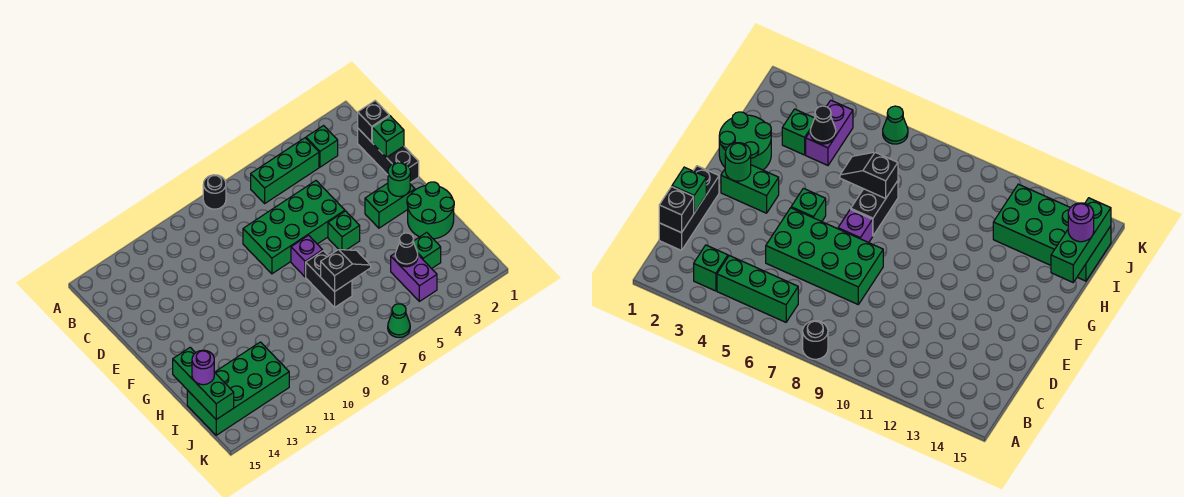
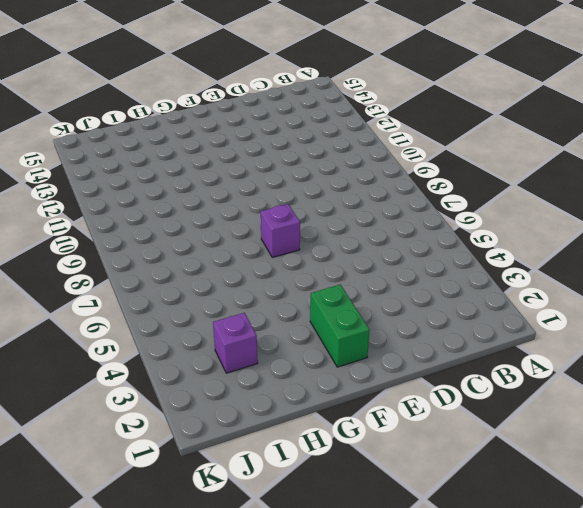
purple brick I3 level 1 -> green brick I3 level 1
none -> black round brick A8 level 1
none -> green brick B3 level 1
none -> green brick B4:B6 level 1

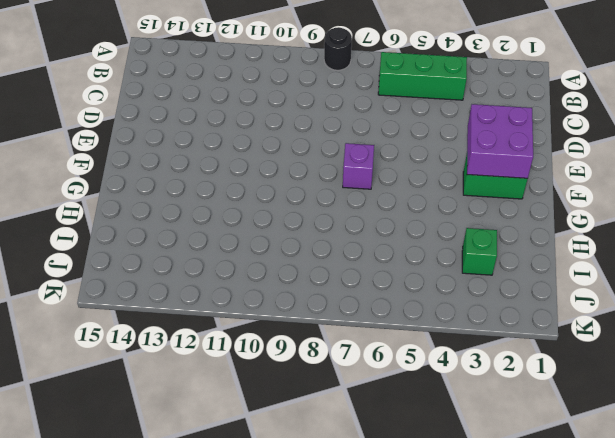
purple brick E2:F3 level 2 -> green round brick F2 level 2
none -> green brick B3 level 1
none -> black brick C1:E1 level 1
none -> green brick D5:E8 level 1

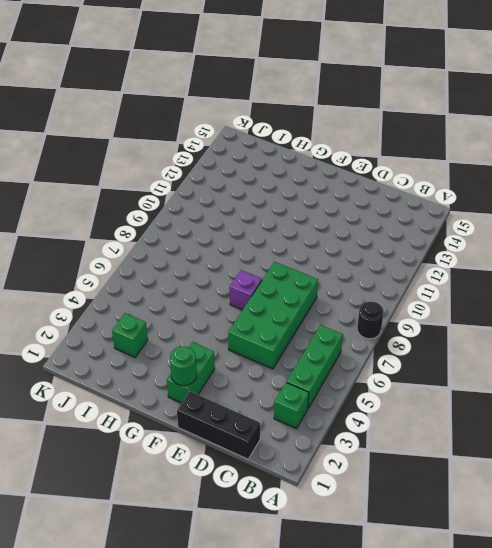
none -> green brick F5 level 1
none -> green round brick G1:H2 level 1
none -> black brick G7:H7 level 1

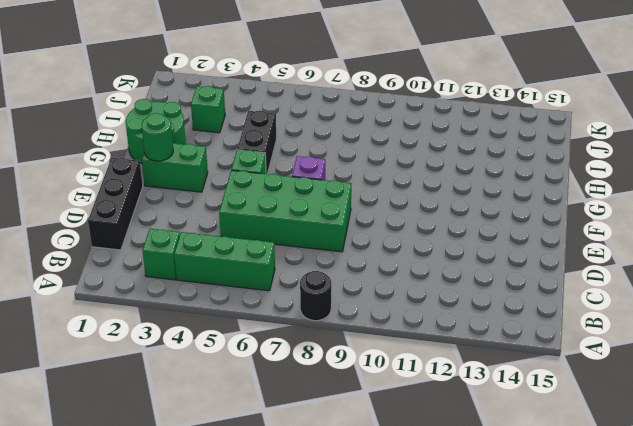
black brick G5:H5 level 1 -> black brick G7:H7 level 1
none -> purple brick I4:J4 level 1
none -> green brick I12:J15 level 1
none -> green cone K6 level 1

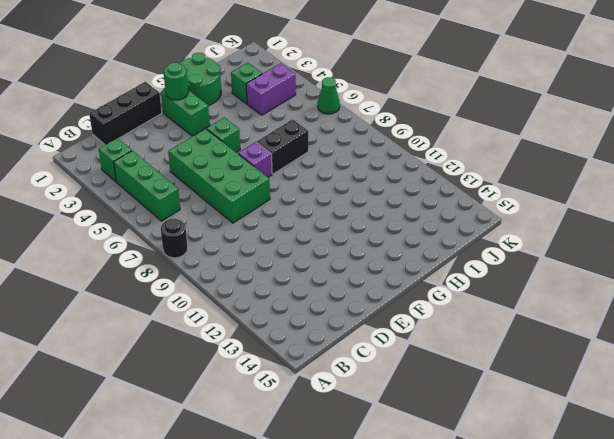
none -> green brick I12:J15 level 1
none -> black brick C1 level 2
none -> green brick D1 level 2

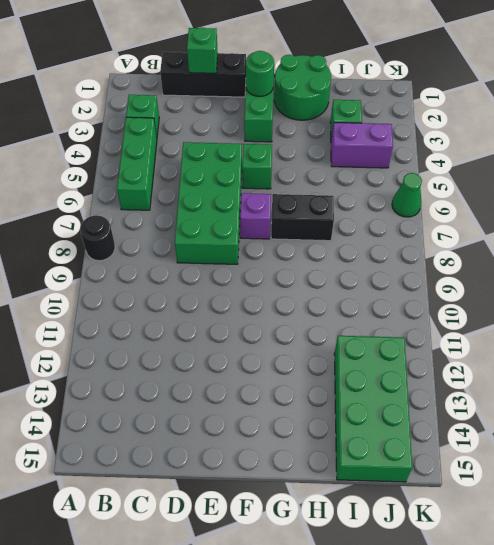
none -> black brick C1 level 2
none -> black slope H6:H7 level 2 top 7
none -> green brick H15:J15 level 2

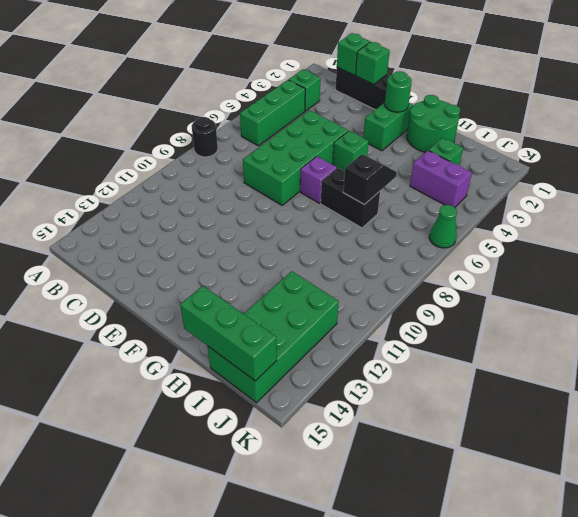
green brick C1 level 2 -> black brick C1 level 2
none -> black cone I4 level 2
none -> purple round brick I15 level 3

